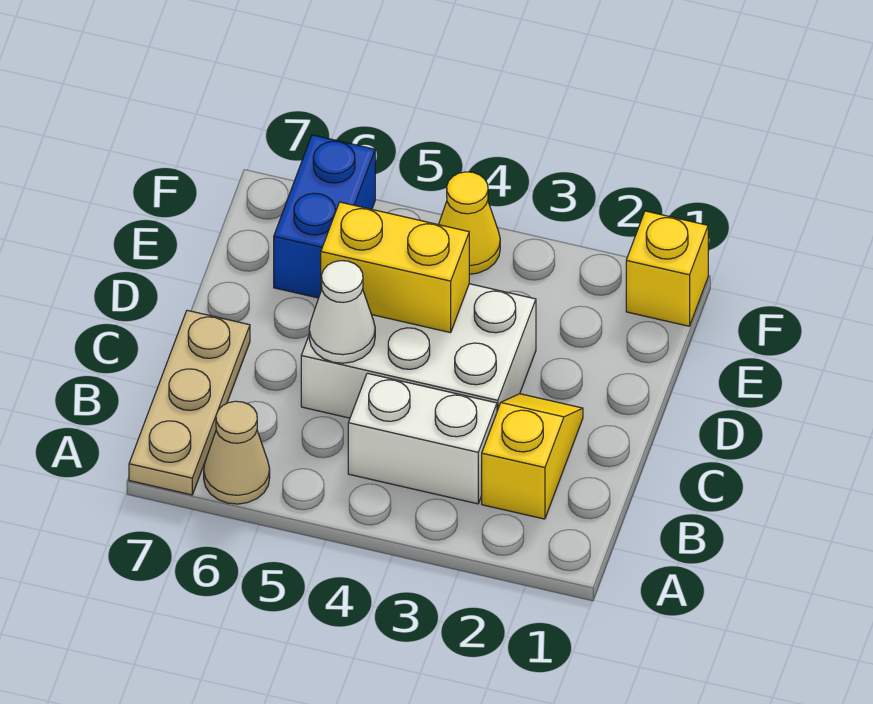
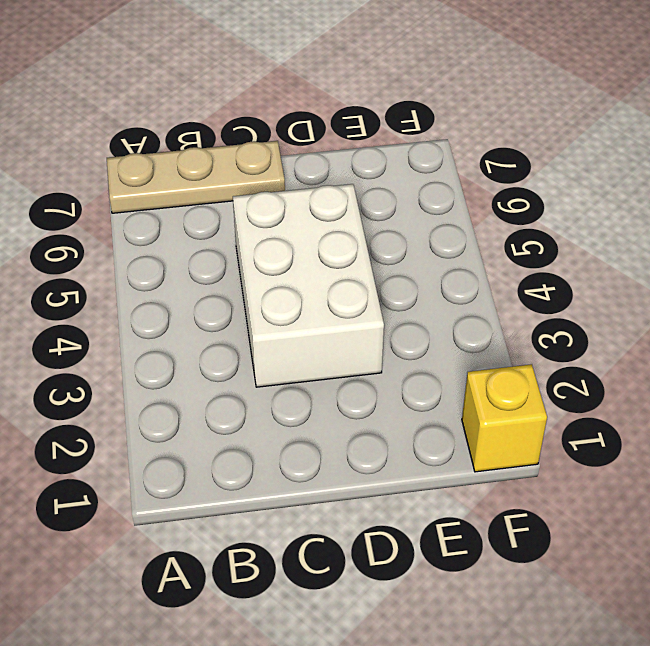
none -> tan cone A6 level 1
none -> yellow slope B2:C2 level 1 top B

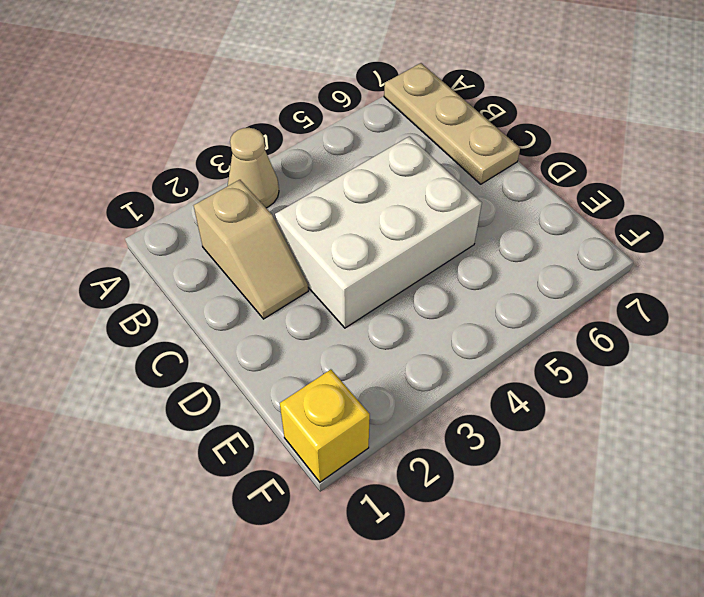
tan cone A3 level 1 -> tan cone A6 level 1
tan slope B2:C2 level 1 top B -> yellow slope B2:C2 level 1 top B
none -> white brick B3:B4 level 1
none -> blue brick E6:F6 level 1

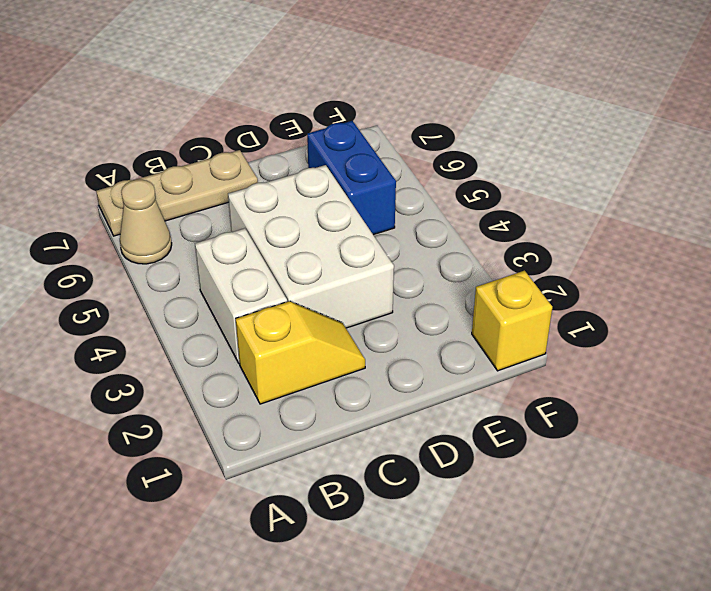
blue brick E5:E6 level 1 -> blue brick E6:F6 level 1
none -> yellow cone F4 level 1
none -> white cone C5 level 2

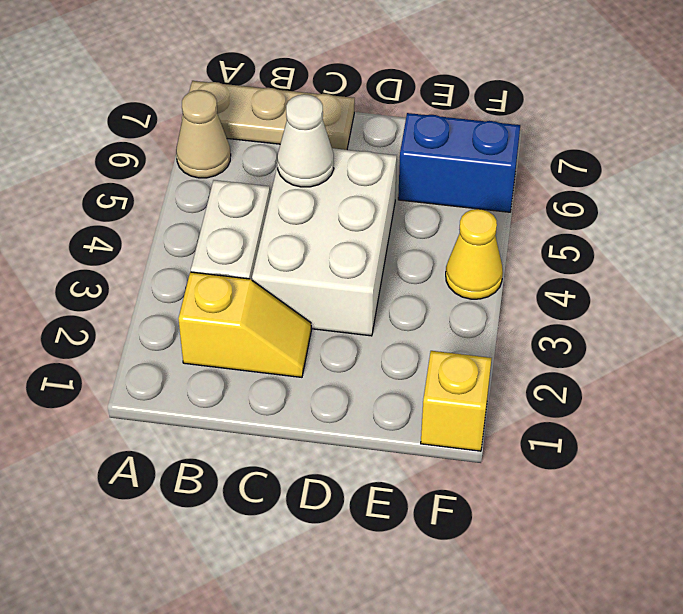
none -> yellow brick D4:D5 level 2

